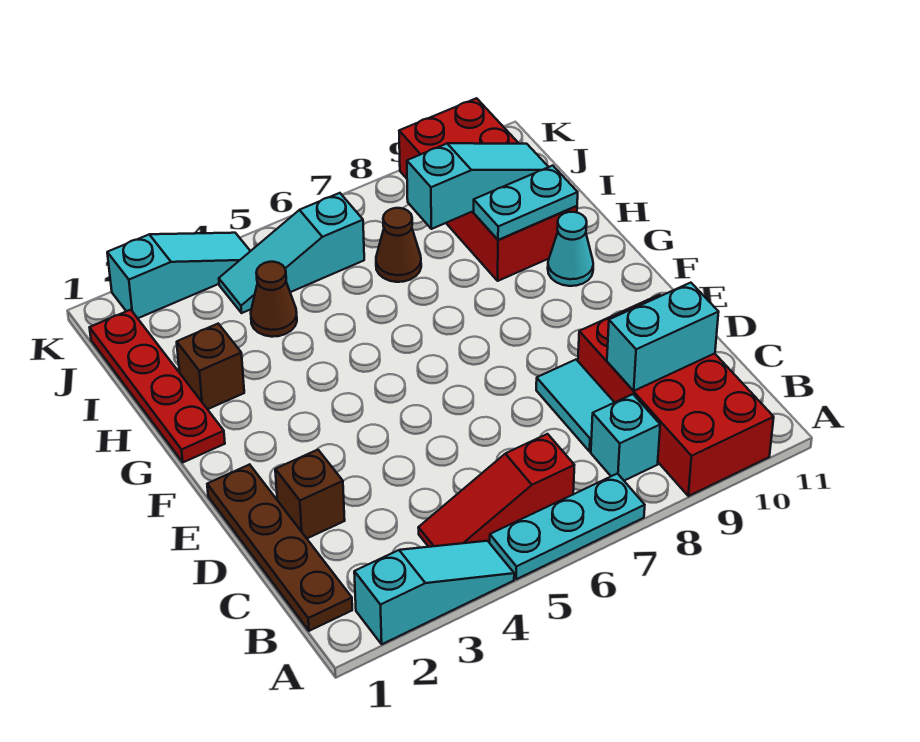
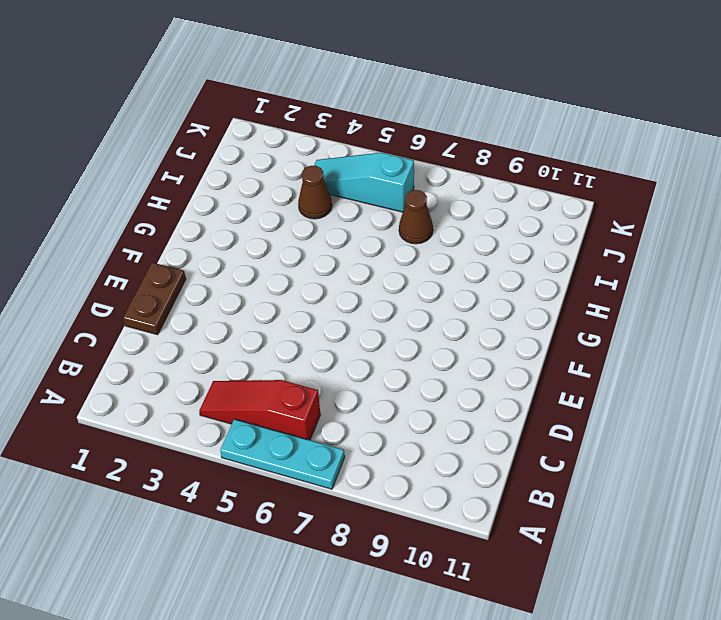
brown plate D1:E1 level 1 -> brown plate B1:E1 level 1
none -> cyan slope A2:A4 level 1 top 2
none -> red brick A9:D10 level 1
none -> cyan brick B8 level 1

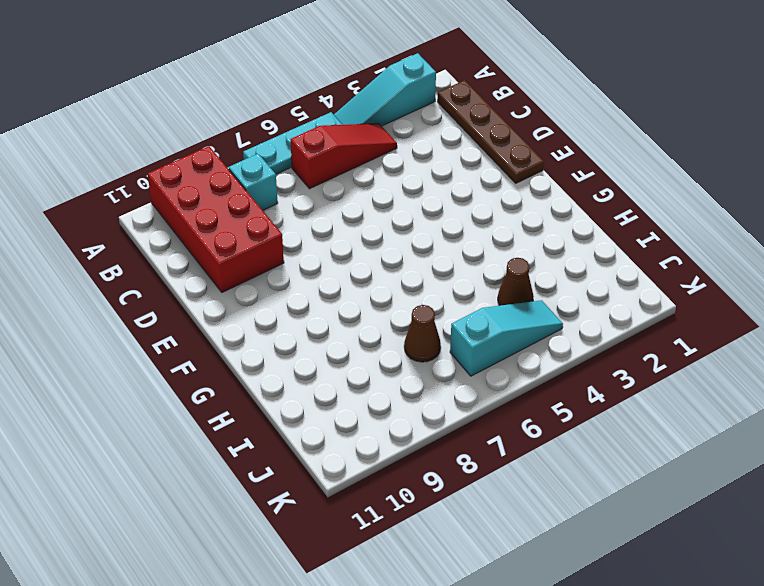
none -> cyan tile C8:D8 level 1
none -> brown brick D2 level 1
none -> red plate G1:J1 level 1

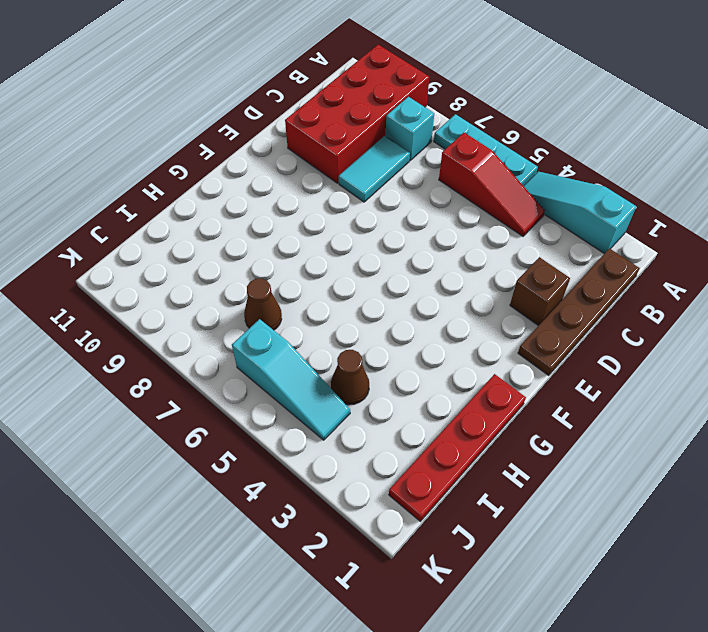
none -> cyan cone G10 level 1
none -> brown brick H2 level 1
none -> red brick H9:K10 level 1

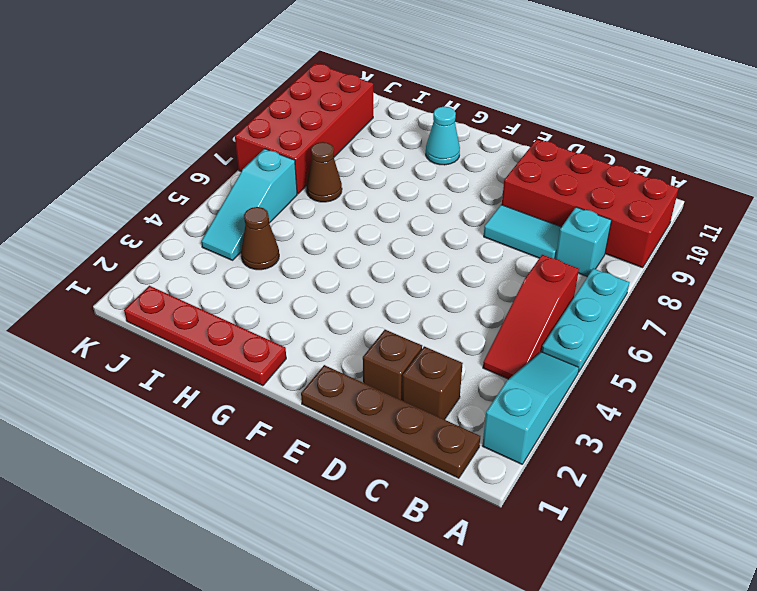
brown brick C2 level 1 -> brown brick H2 level 1
red brick J7:K10 level 1 -> red brick H9:K10 level 1
none -> cyan slope K2:K4 level 1 top 2
none -> cyan brick C9:C10 level 2
none -> cyan plate H9:H10 level 2

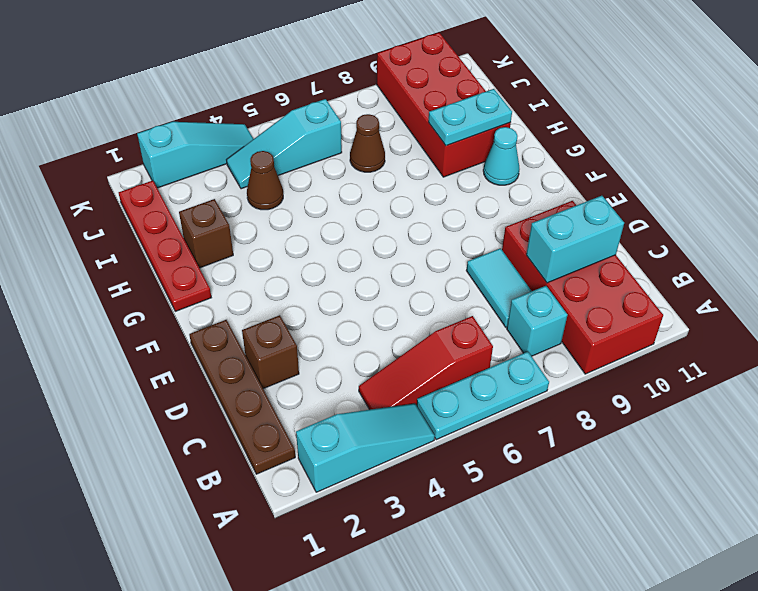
none -> cyan slope I8:I10 level 2 top 8

